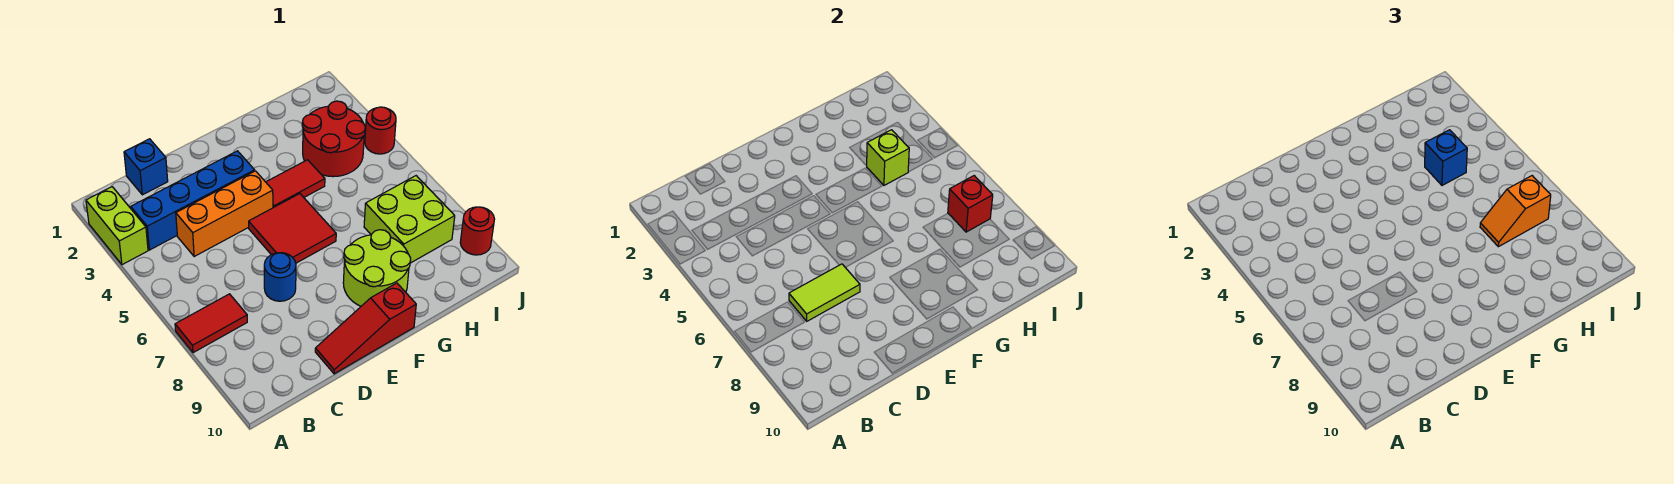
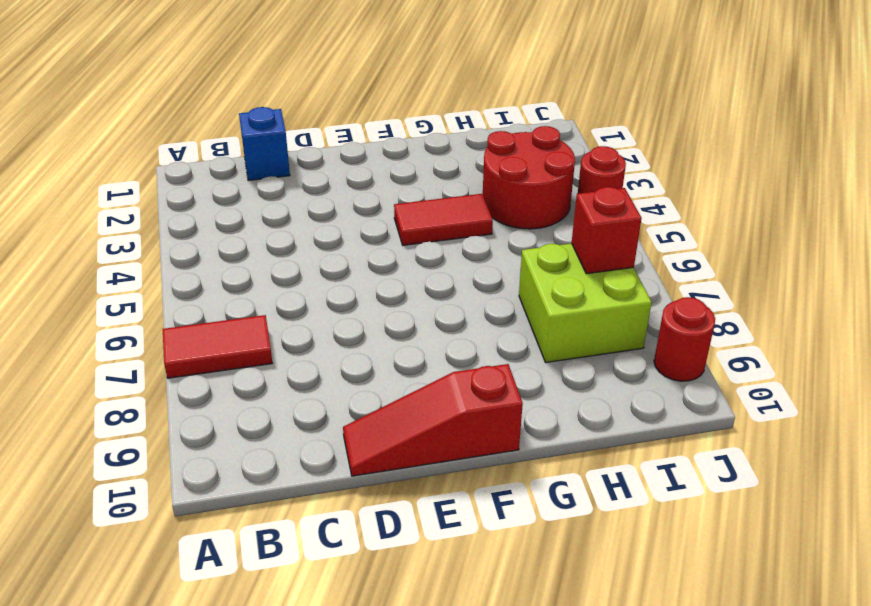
none -> lime brick A2:A3 level 1
none -> blue brick B3:E3 level 1
none -> orange brick C4:E4 level 1

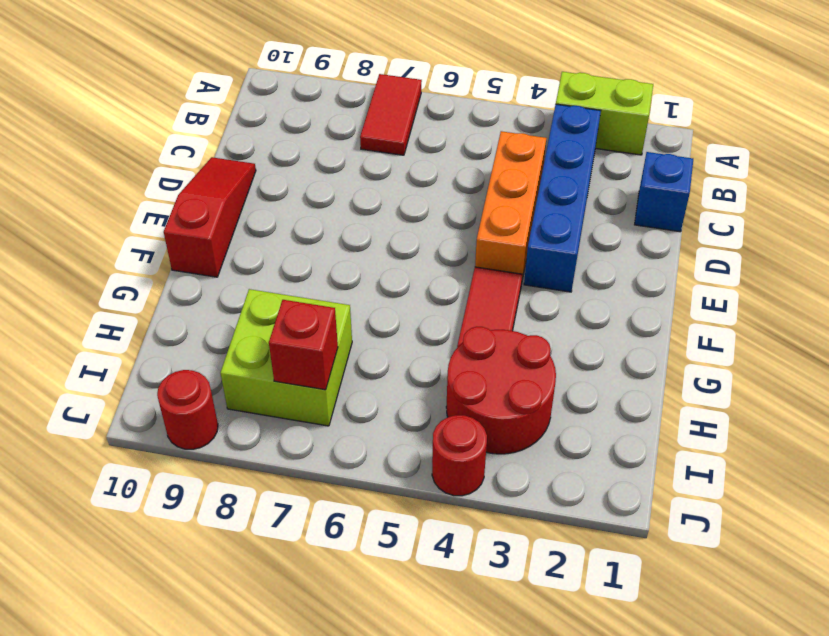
none -> blue round brick D7 level 1
none -> red tile E5:F6 level 1
none -> lime round brick F8:G9 level 1

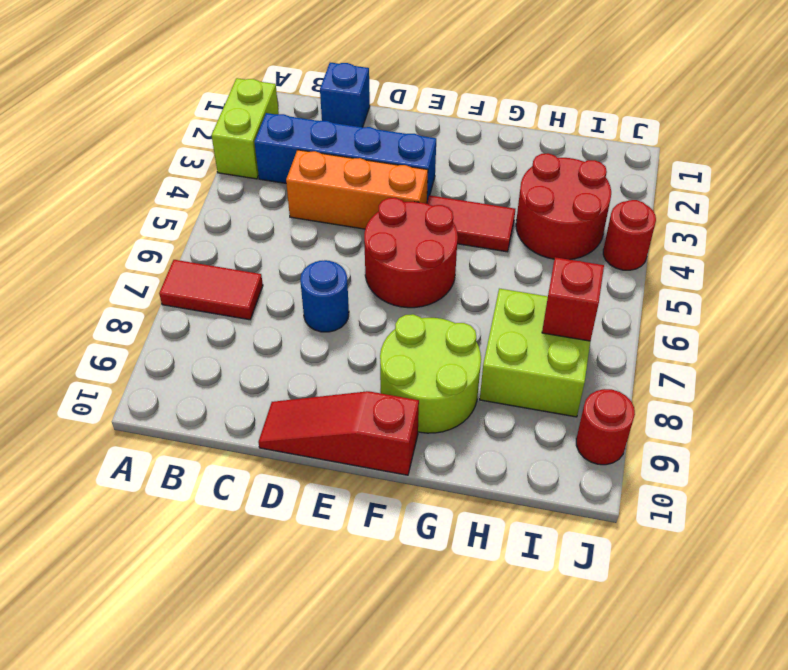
red round brick E5:F6 level 1 -> red tile E5:F6 level 1
none -> lime tile C7:D7 level 2
none -> lime brick H4 level 2
none -> blue brick H4 level 3

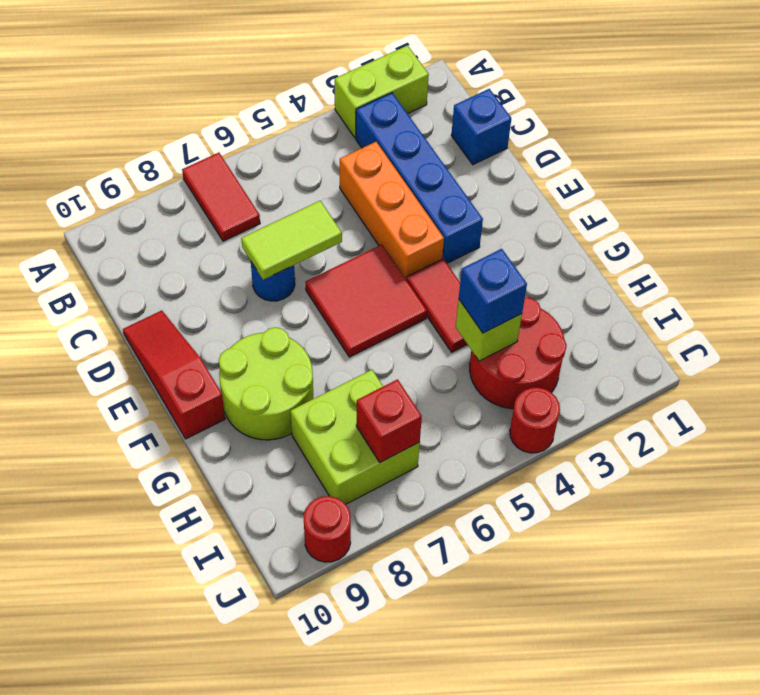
lime tile D6:D7 level 2 -> lime tile C7:D7 level 2
none -> orange slope H7:I7 level 3 top I

